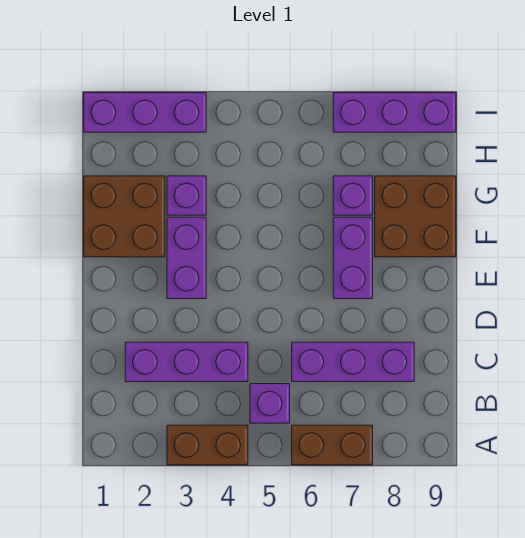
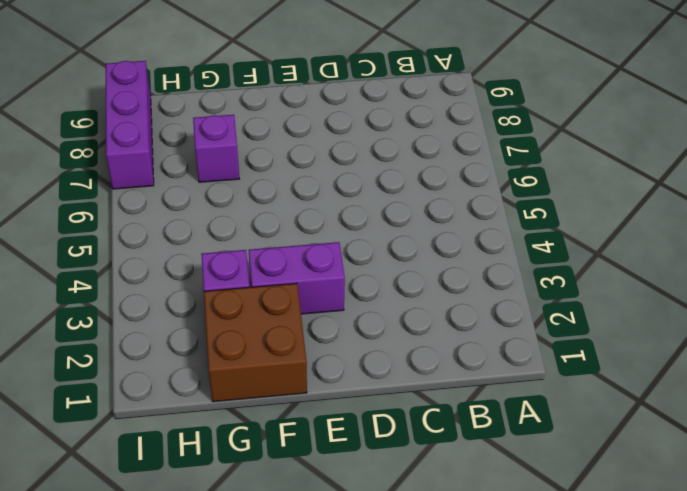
none -> brown brick A3:A4 level 1
none -> brown brick A6:A7 level 1
none -> purple brick B5 level 1

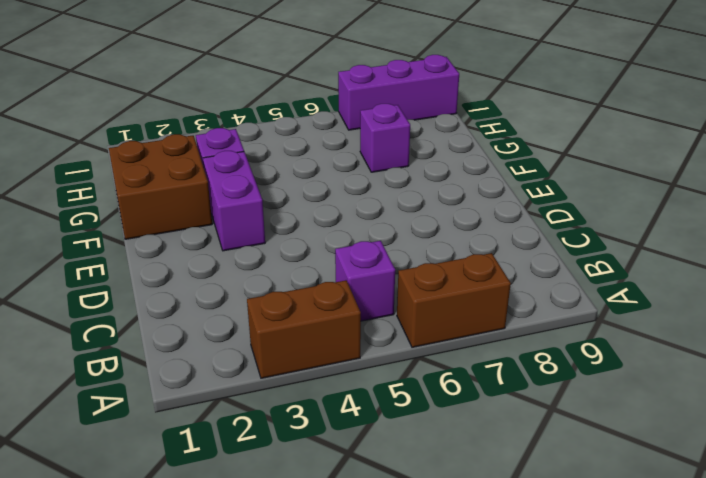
none -> purple brick C2:C4 level 1
none -> purple brick C6:C8 level 1
none -> purple brick E7:F7 level 1

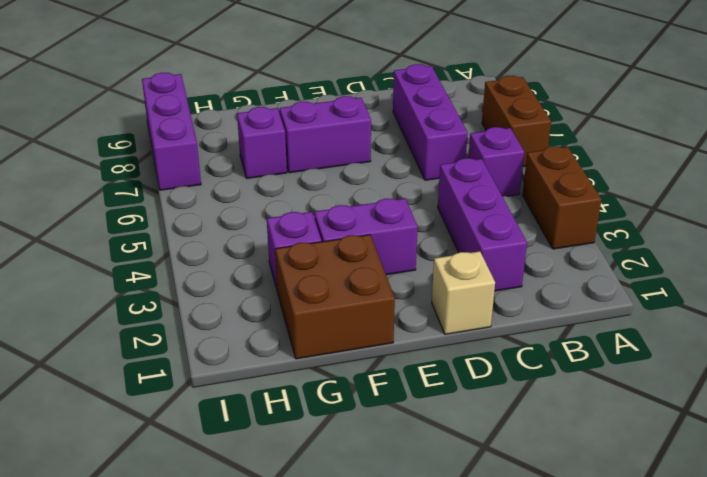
tan brick D1 level 1 -> none
none -> brown brick F8:G9 level 1
none -> purple brick I1:I3 level 1

